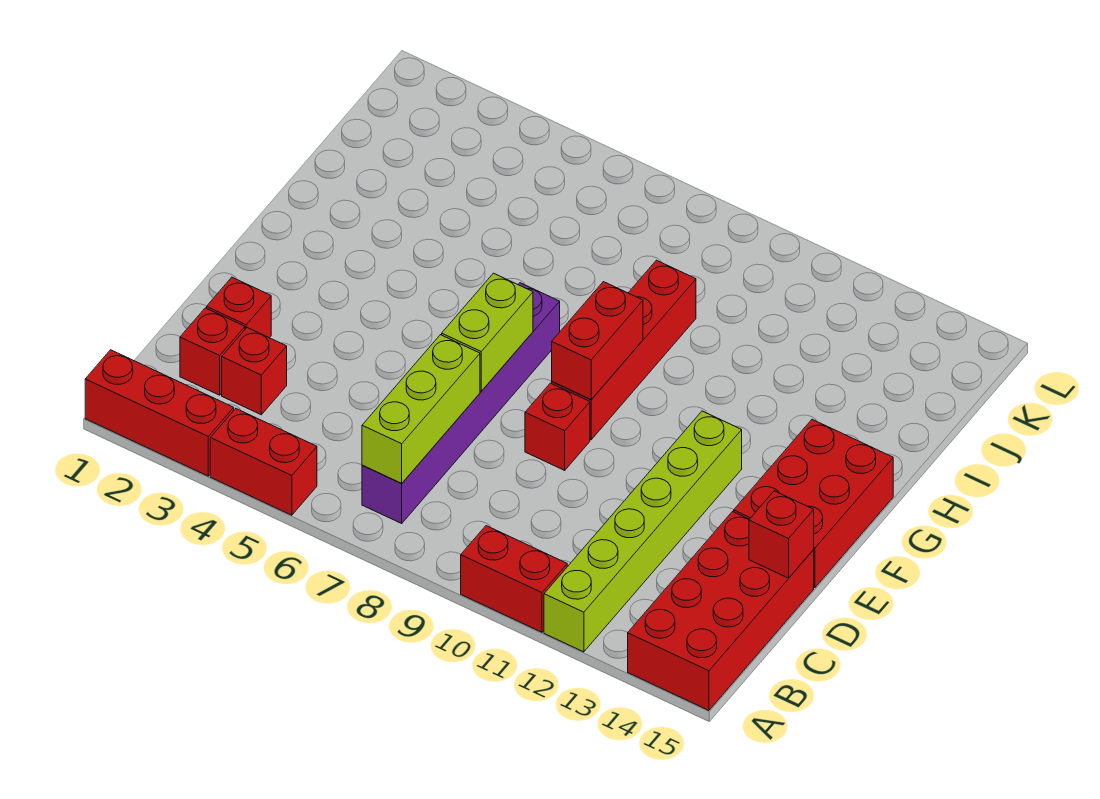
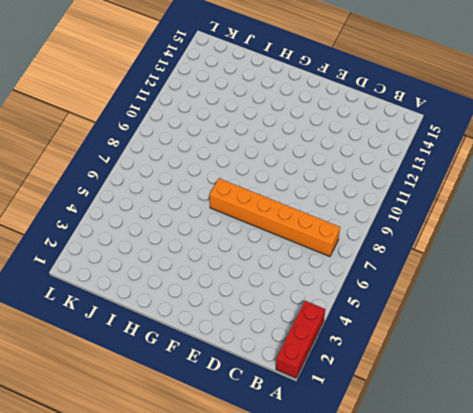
orange brick B7:G7 level 1 -> purple brick B7:G7 level 1
none -> red brick A4:A5 level 1
none -> red brick A10:A11 level 1
none -> lime brick A12:F12 level 1

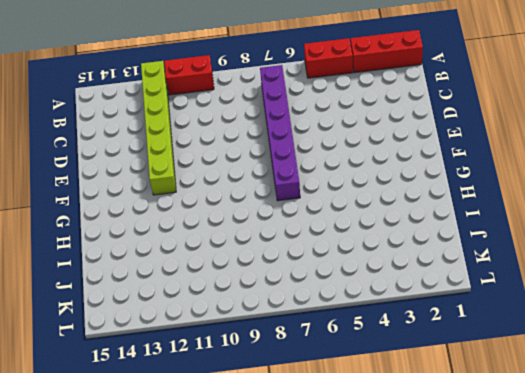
none -> red brick A14:D15 level 1
none -> red brick C2 level 1
none -> red brick C3 level 1

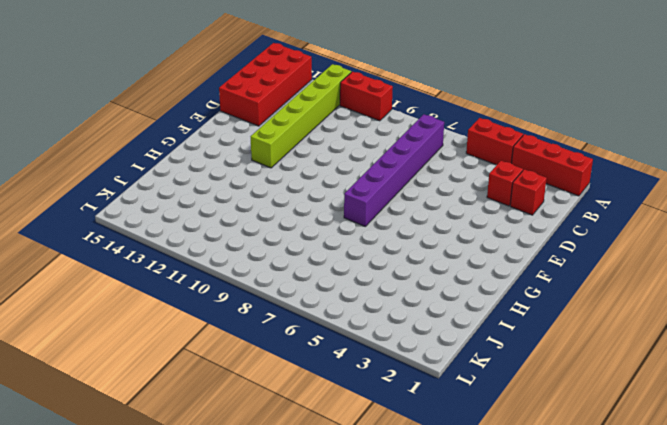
none -> red brick D2 level 1
none -> red brick E9 level 1
none -> red brick E14:G15 level 1

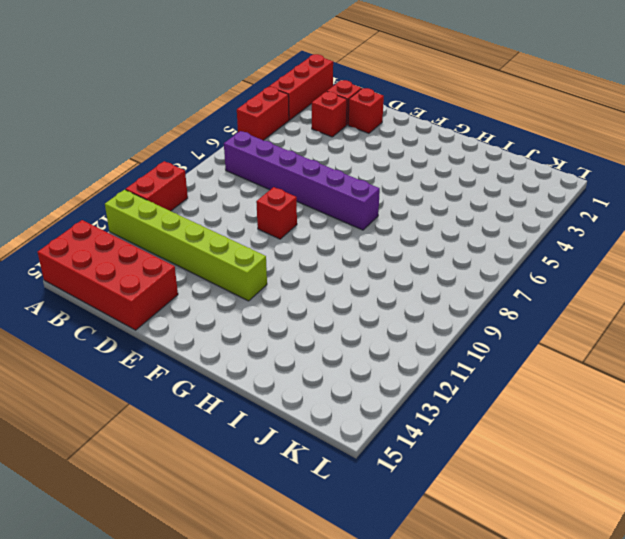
none -> red brick E14:G15 level 1
none -> red brick F9:I9 level 1
none -> lime brick B7:D7 level 2

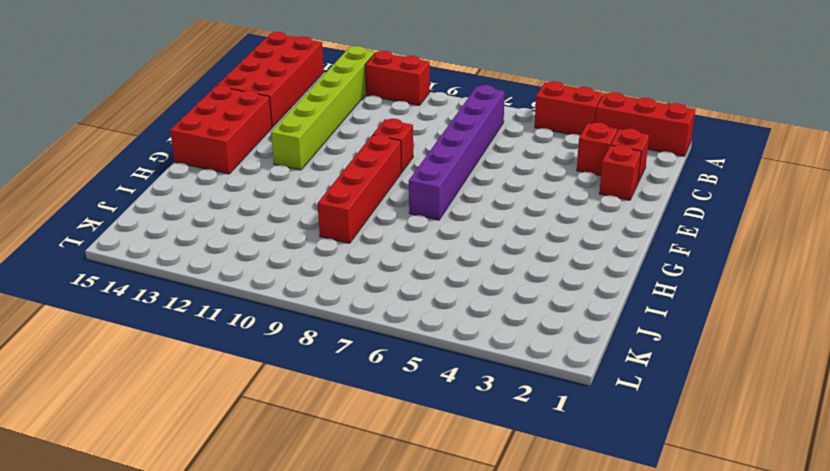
none -> lime brick B7:D7 level 2
none -> red brick D15 level 2
none -> lime brick E7:F7 level 2

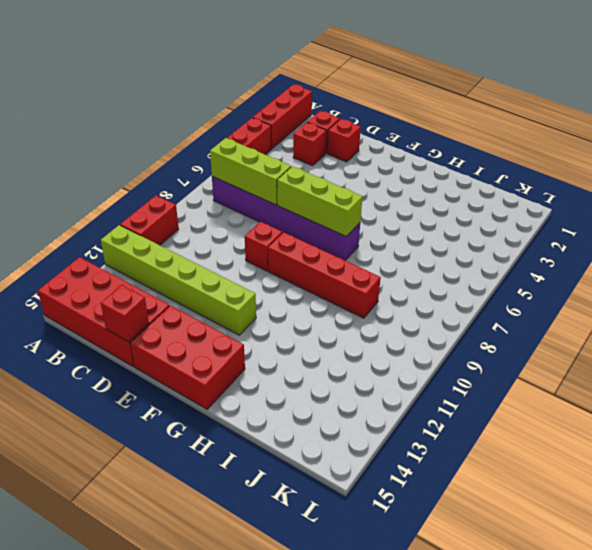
lime brick E7:G7 level 2 -> lime brick E7:F7 level 2
none -> red brick F9:G9 level 2

